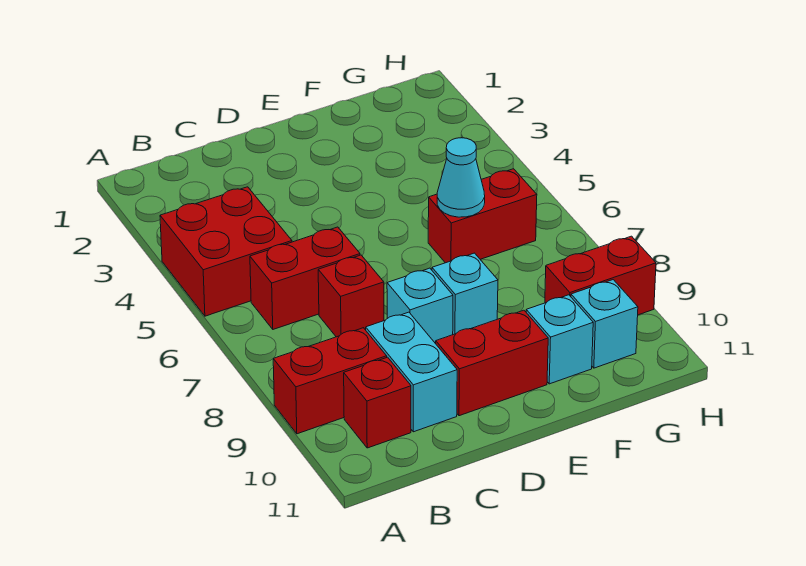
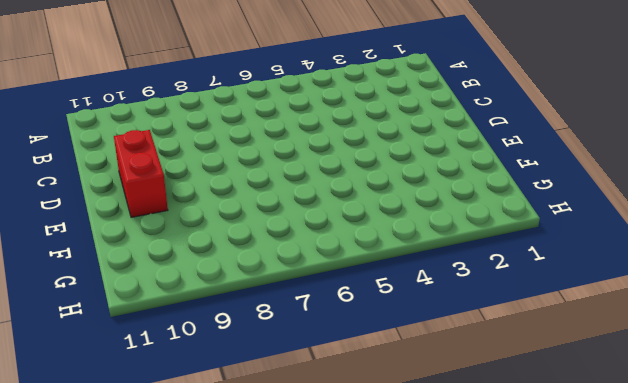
none -> red brick A4:B5 level 1
none -> red brick A9:B9 level 1
none -> red brick B6:C6 level 1

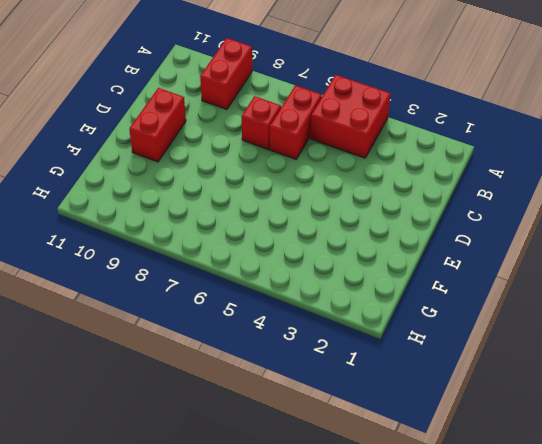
none -> red brick B10 level 1
none -> cyan brick C9:C10 level 1
none -> cyan brick D8 level 1

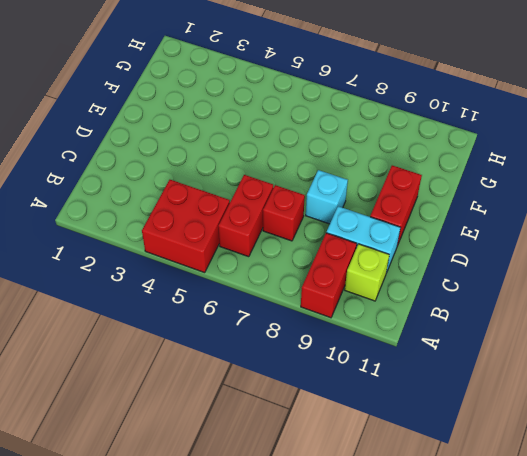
lime brick B10 level 1 -> red brick B10 level 1
none -> cyan brick E8 level 1
none -> red brick F6:G6 level 1
none -> cyan brick F10 level 1

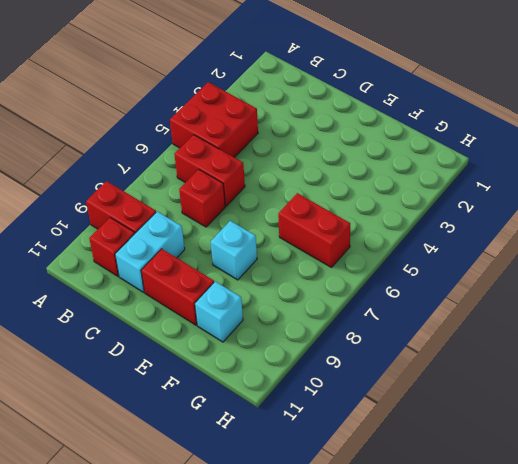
none -> cyan brick D8 level 1
none -> red brick G9:H9 level 1
none -> cyan brick G10 level 1

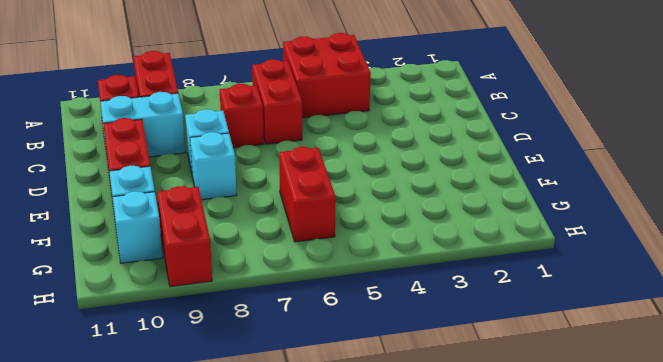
none -> cyan cone F6 level 2

